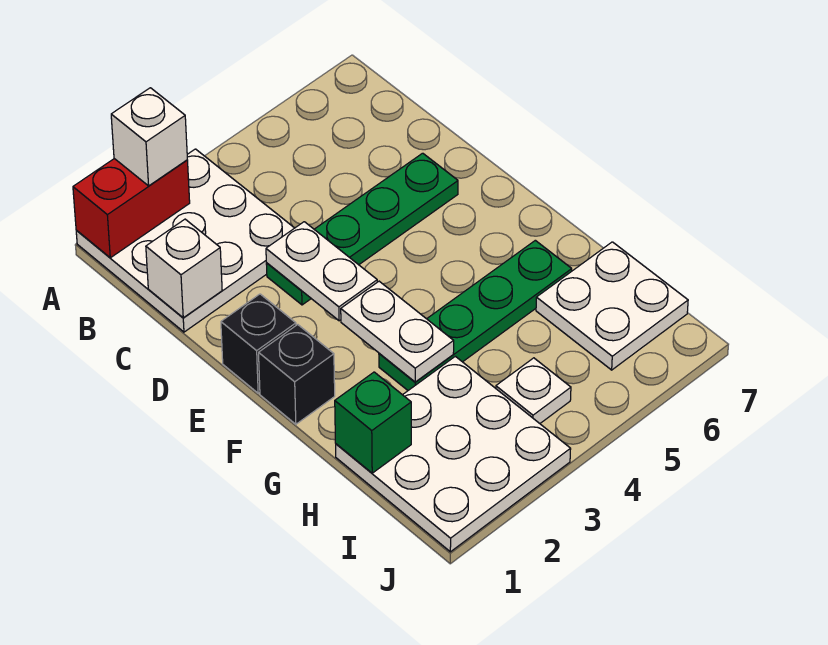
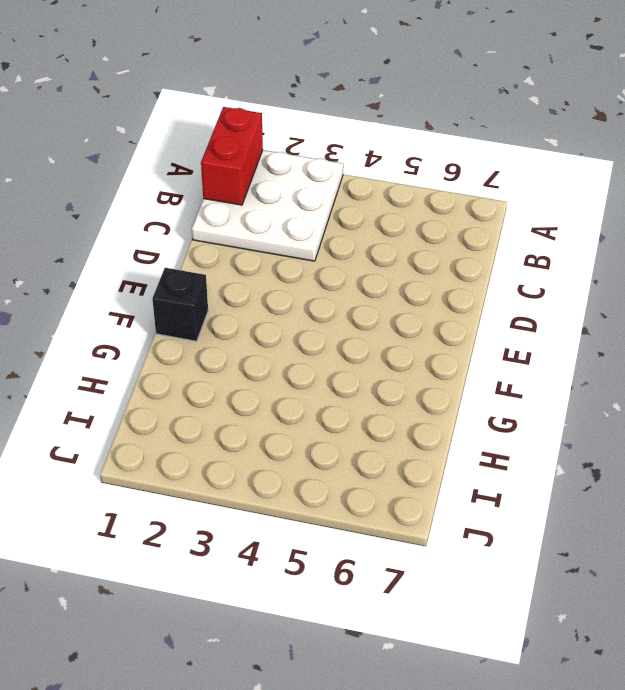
red brick A1:B1 level 2 -> red brick A1:A2 level 2
none -> green plate D3:D6 level 1
none -> black brick E1 level 1
none -> green plate G3:G6 level 1

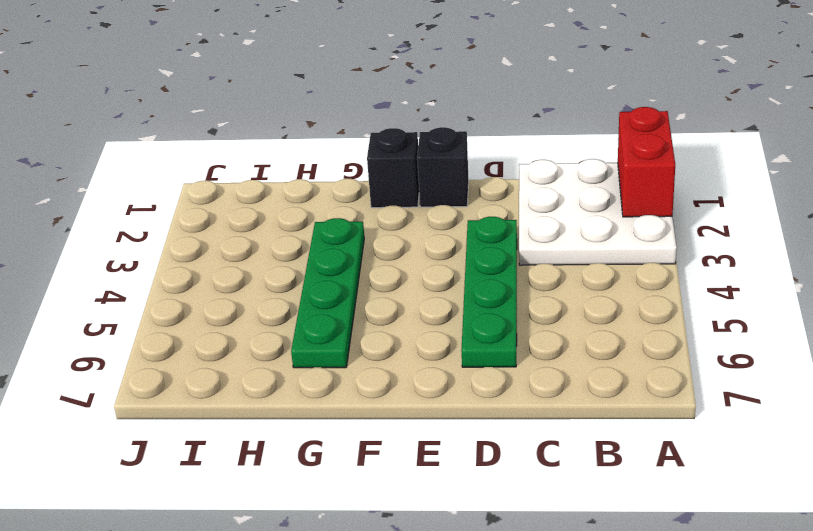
none -> white plate H1:J3 level 1
none -> white plate H6:I7 level 1
none -> white plate I4 level 1

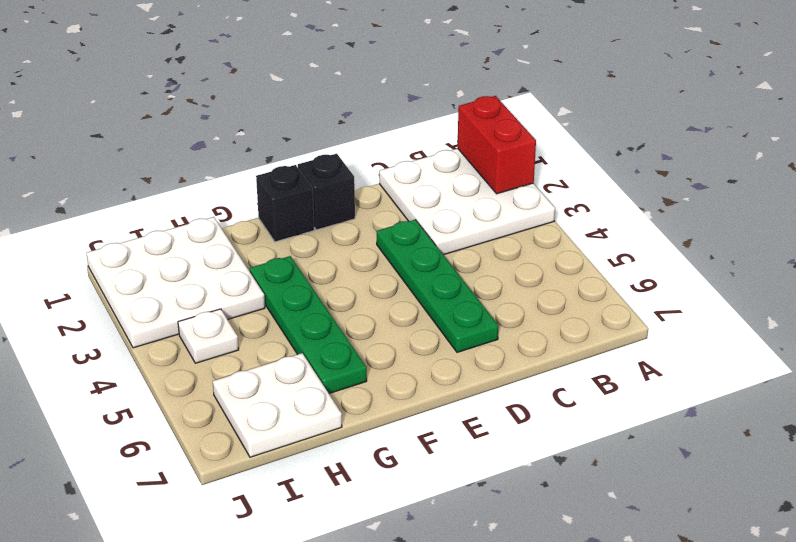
none -> white brick C1 level 2
none -> white plate D3:E3 level 2
none -> white plate F3:G3 level 2

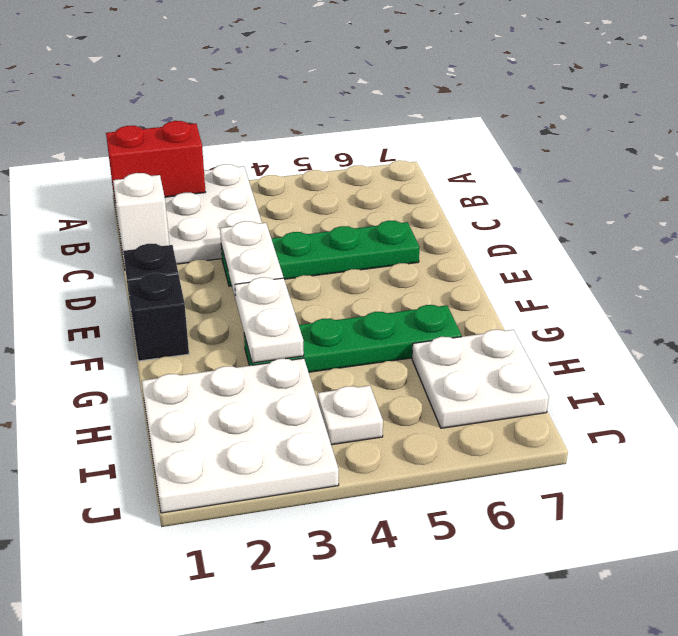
none -> green brick H1 level 2
none -> white brick A2 level 3

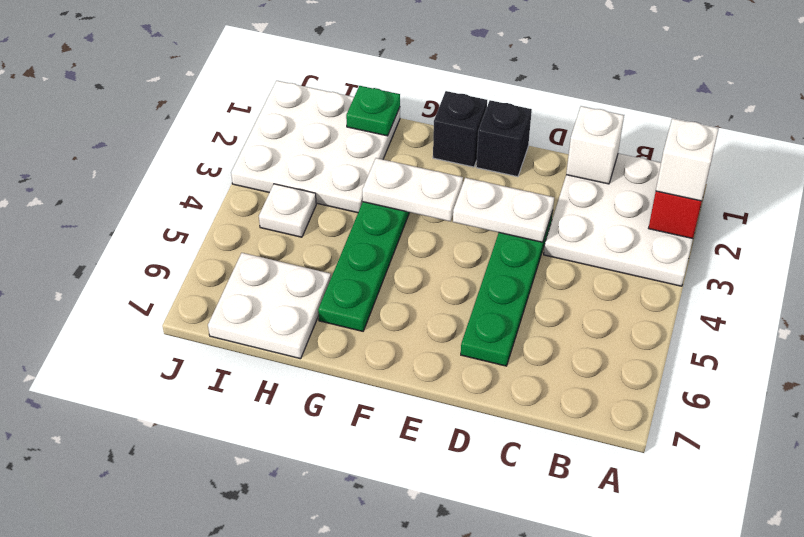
green plate H1 level 2 -> green brick H1 level 2

